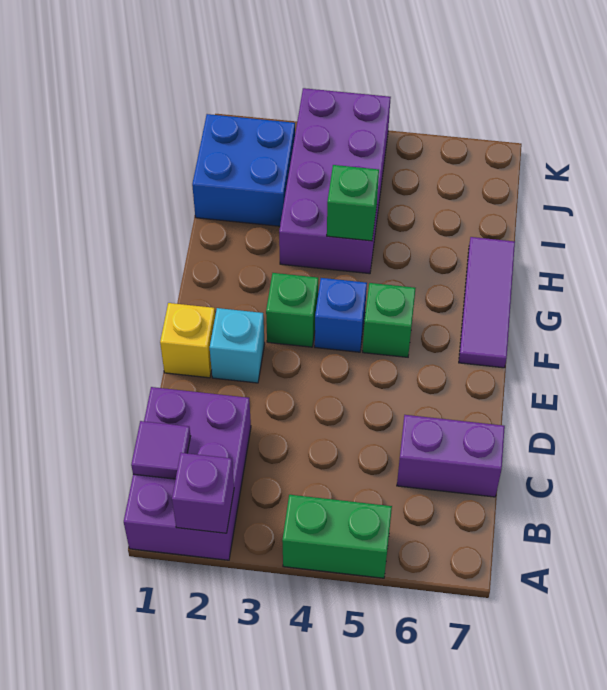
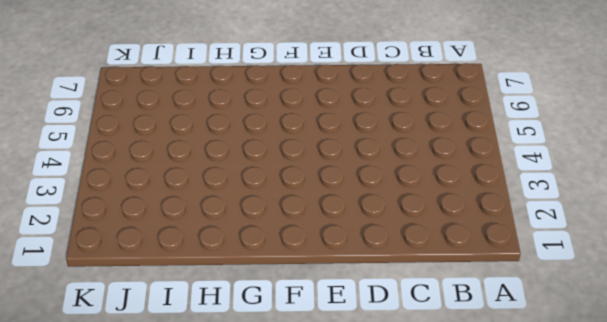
none -> purple brick A1:C2 level 1
none -> green brick A4:A5 level 1
none -> purple brick C6:C7 level 1

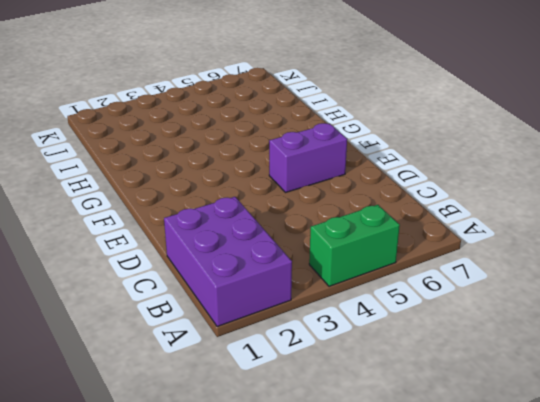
purple brick E5:E6 level 1 -> purple brick C6:C7 level 1
none -> yellow brick E1 level 1
none -> cyan brick E2 level 1
none -> green brick F3 level 1

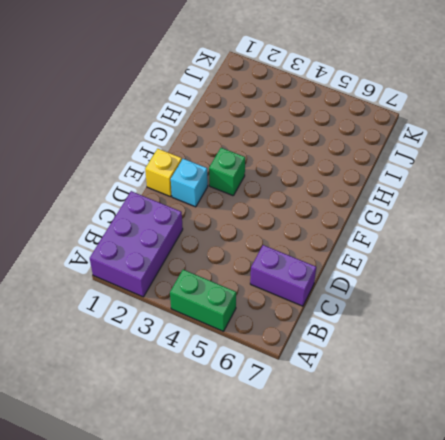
none -> blue brick F4 level 1
none -> green brick F5 level 1
none -> purple tile F7:H7 level 1

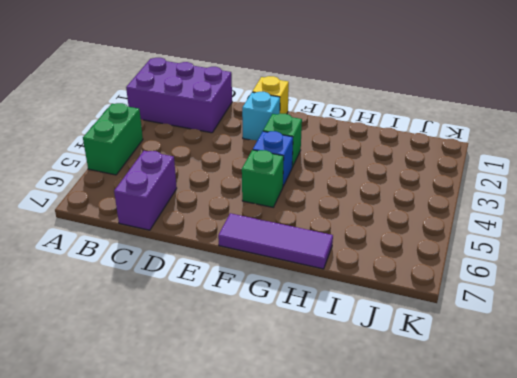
none -> purple brick H3:K4 level 1
none -> blue brick I1:J2 level 1
none -> purple brick A2 level 2

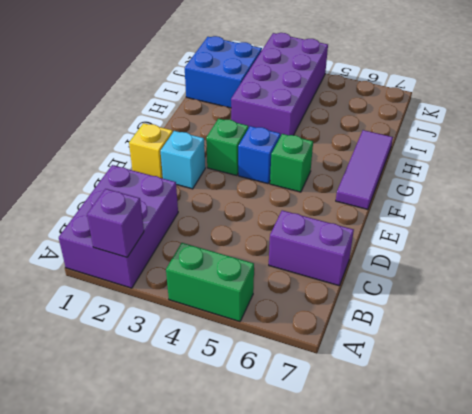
none -> purple tile B1 level 2
none -> green brick H4 level 2

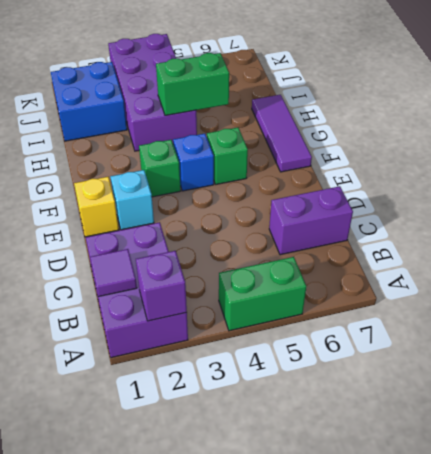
green brick H4:H5 level 2 -> green brick H4 level 2

